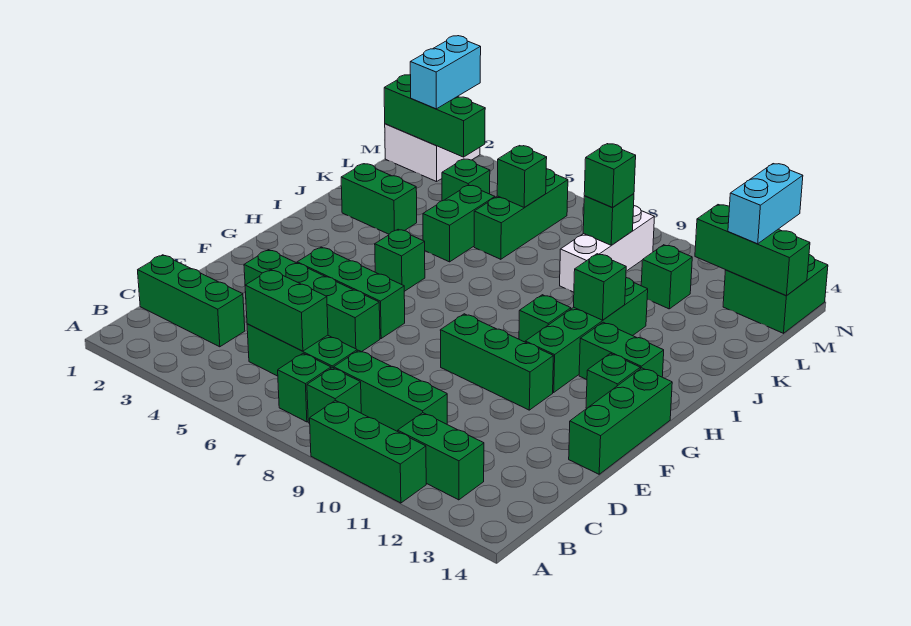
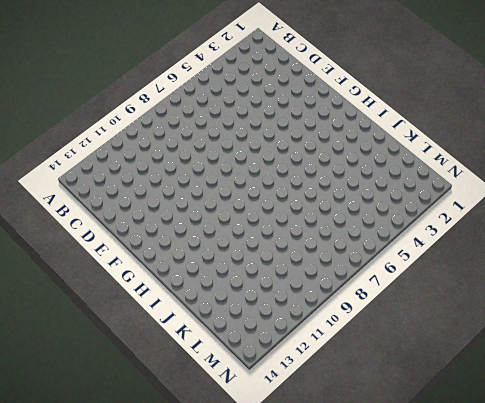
none -> green brick A9:A11 level 1
none -> green brick B7 level 1
none -> green brick B8 level 1
none -> green brick B11:B12 level 1

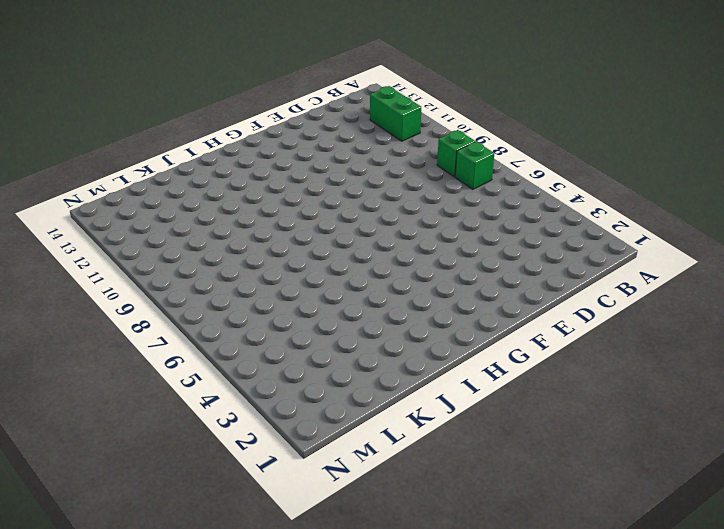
none -> green brick A9:A11 level 1
none -> green brick C1:C3 level 1
none -> green brick C5:C7 level 1
none -> green brick C8:C10 level 1

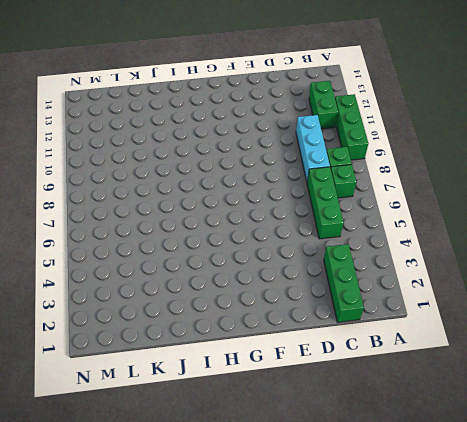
cyan brick C8:C10 level 1 -> green brick C8:C10 level 1
none -> green brick E3:E6 level 1
none -> green brick E14:G14 level 1
none -> green brick F4:F6 level 1
none -> green brick F9:F11 level 1

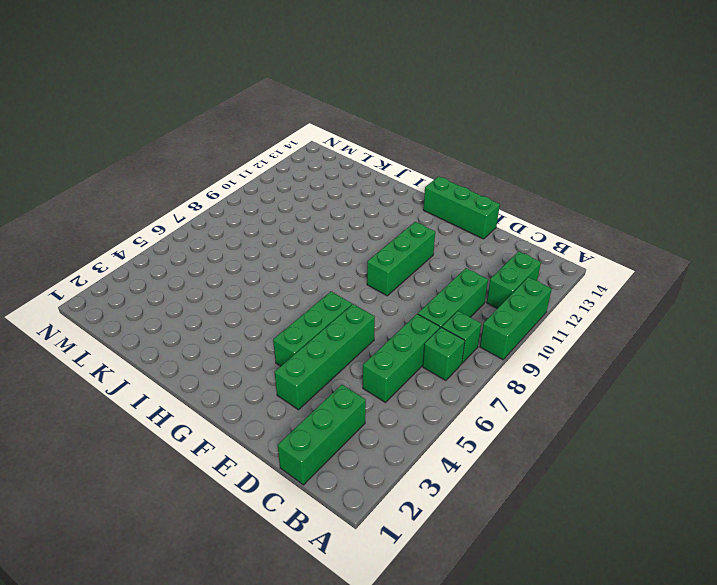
none -> green brick G11:J11 level 1
none -> green brick G13 level 1
none -> green brick H5 level 1
none -> green brick H10 level 1

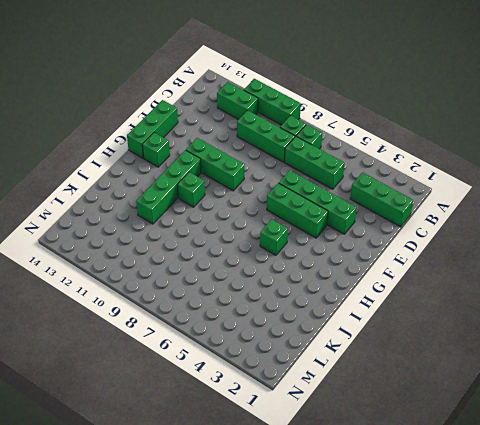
none -> green brick H12:H13 level 1
none -> green brick J2:J3 level 1
none -> green brick J5:K5 level 1
none -> green brick K6:M6 level 1

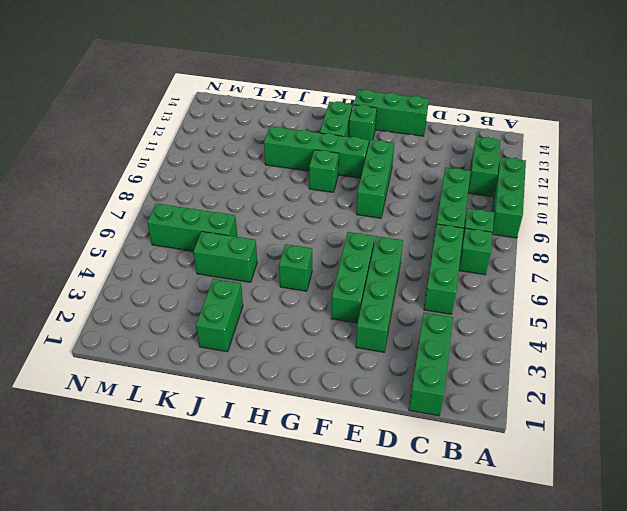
none -> white brick K9:M9 level 1
none -> green brick L4 level 1
none -> green brick L11 level 1
none -> white brick M1:N2 level 1

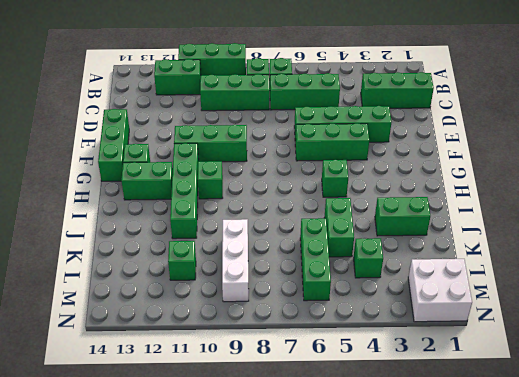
none -> green brick M13:N14 level 1
none -> green brick C5:C6 level 2
none -> green brick I11 level 2
none -> green brick L6 level 2

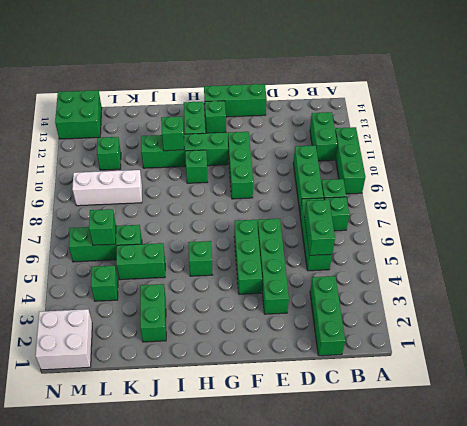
none -> green brick L9 level 2
none -> green brick M1:M3 level 2
none -> green brick M12:M14 level 2
none -> green brick L9 level 3

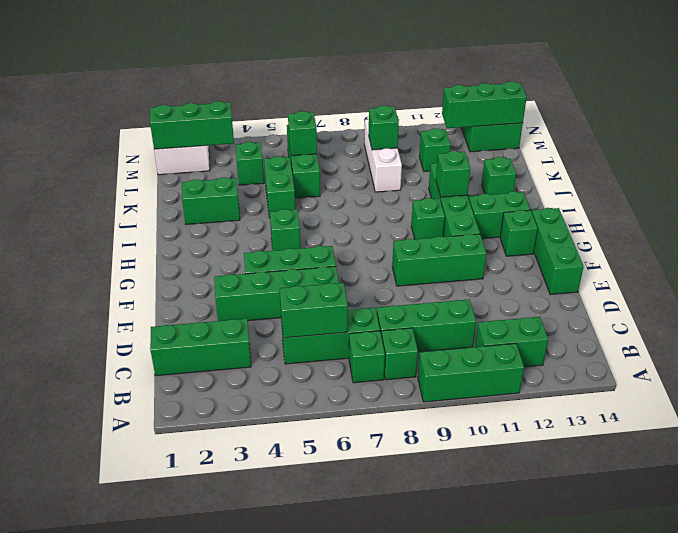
green brick J13 level 1 -> green brick L9 level 3
none -> cyan brick M2:N2 level 3
none -> cyan brick M13:N13 level 3

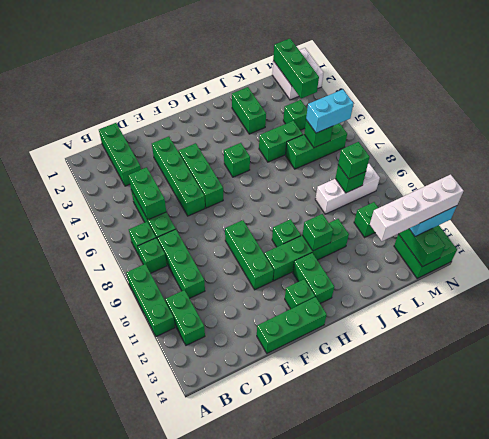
white brick K13:N13 level 4 -> none
cyan brick L6:M6 level 3 -> cyan brick M2:N2 level 3

